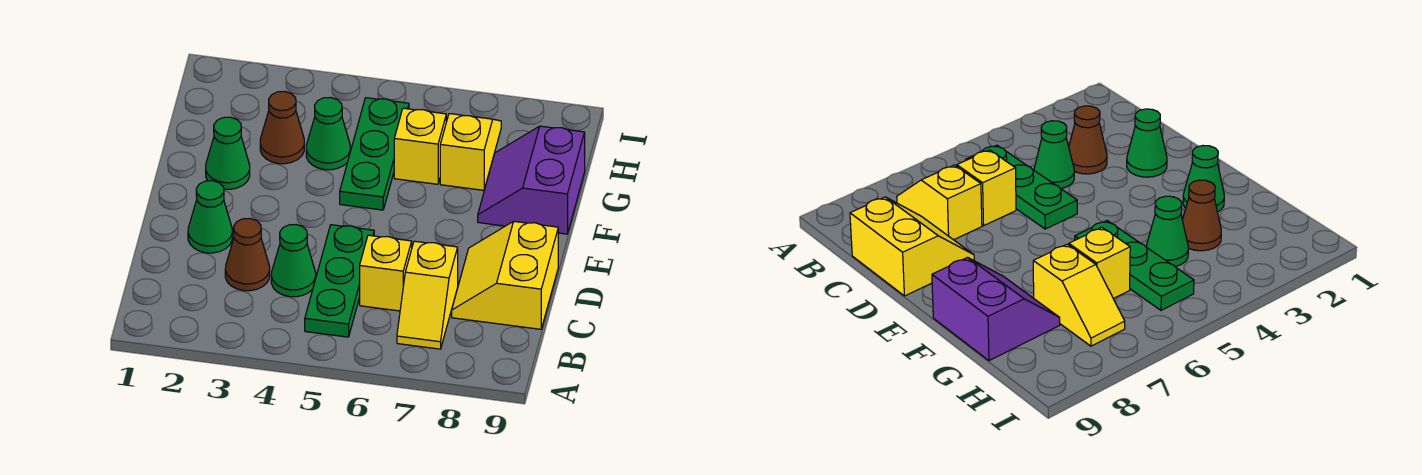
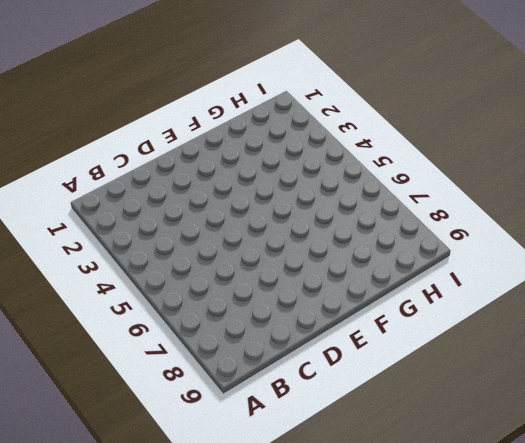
none -> green plate B5:D5 level 1
none -> yellow slope B7:C7 level 1 top C
none -> brown cone C3 level 1

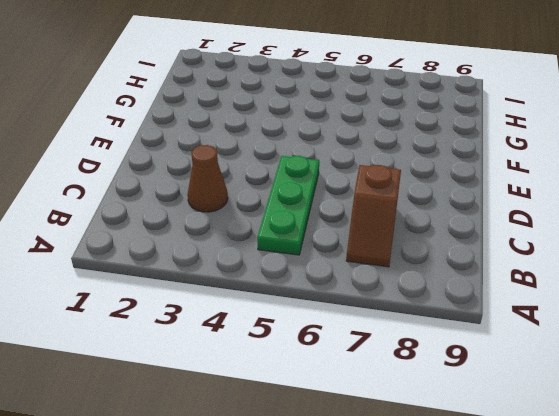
brown slope B7:C7 level 1 top C -> yellow slope B7:C7 level 1 top C
none -> green cone C4 level 1
none -> yellow brick C6 level 1
none -> yellow slope C8:D9 level 1 top 9

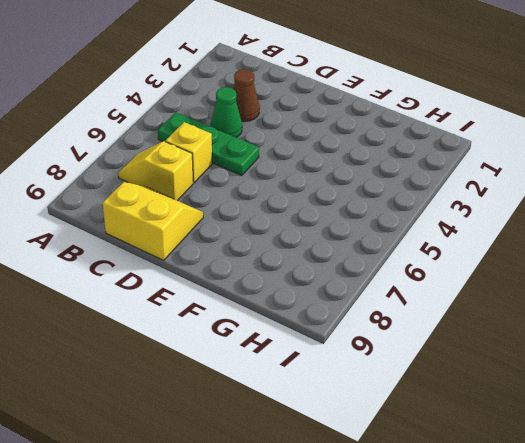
none -> green cone D2 level 1
none -> green cone F2 level 1
none -> green plate F5:H5 level 1

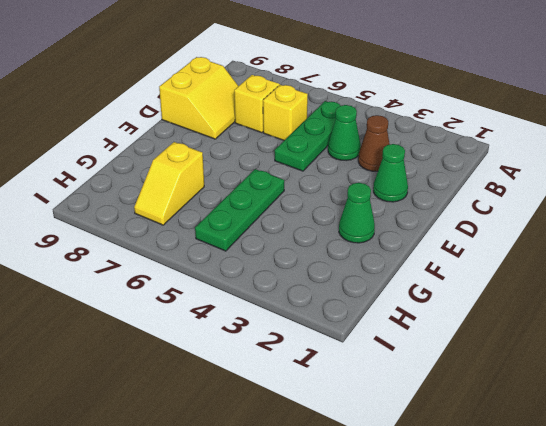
none -> purple slope F8:G9 level 1 top 9
none -> brown cone G3 level 1
none -> green cone G4 level 1

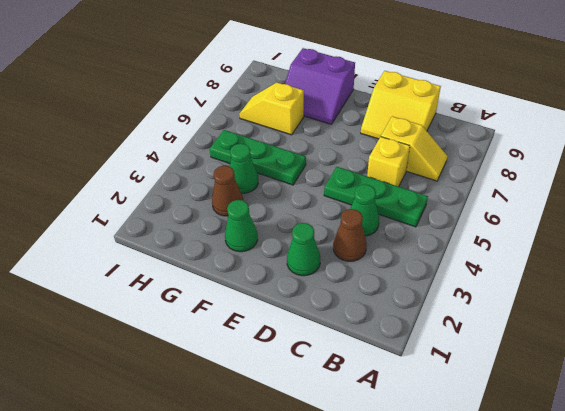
none -> yellow brick G6 level 1

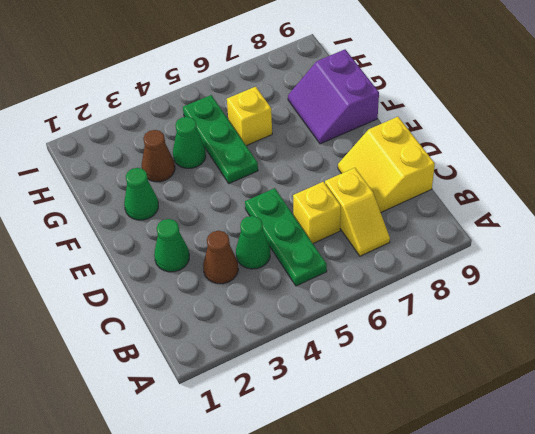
none -> yellow slope G7:H7 level 1 top G

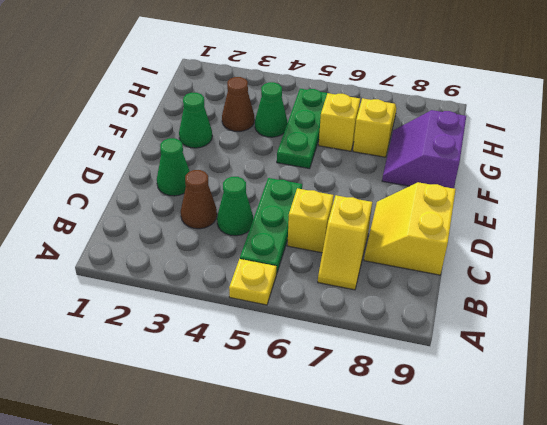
yellow plate A5 level 1 -> none

